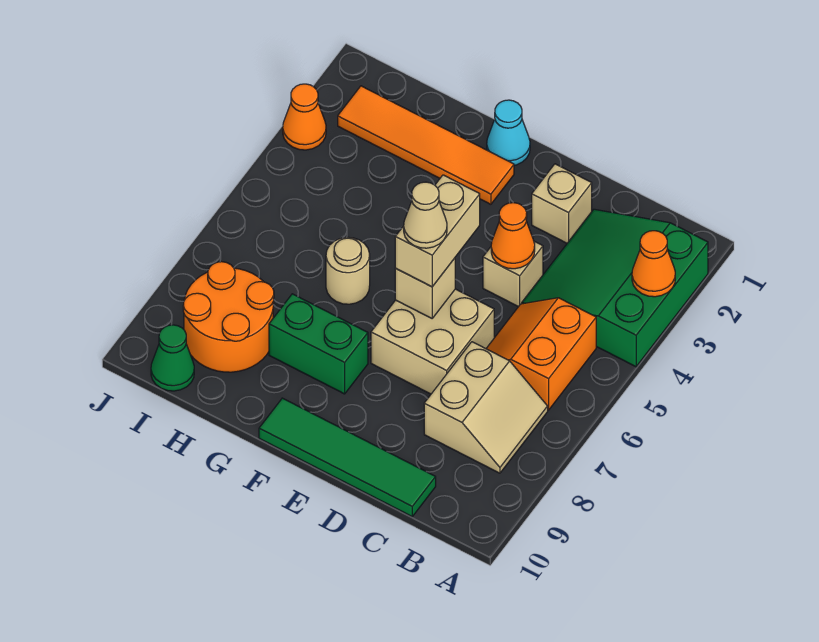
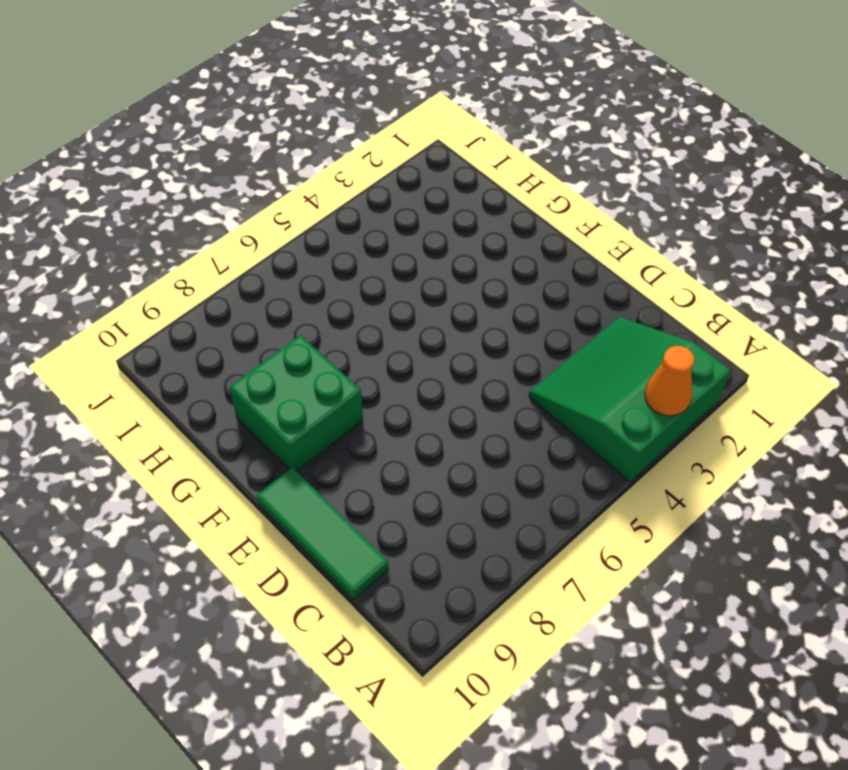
green tile C10:E10 level 1 -> green tile C10:F10 level 1
green brick F8:G9 level 1 -> green brick F8:G8 level 1
none -> orange slope B5:C6 level 1 top B
none -> tan slope B7:C8 level 1 top C
none -> tan brick D2 level 1

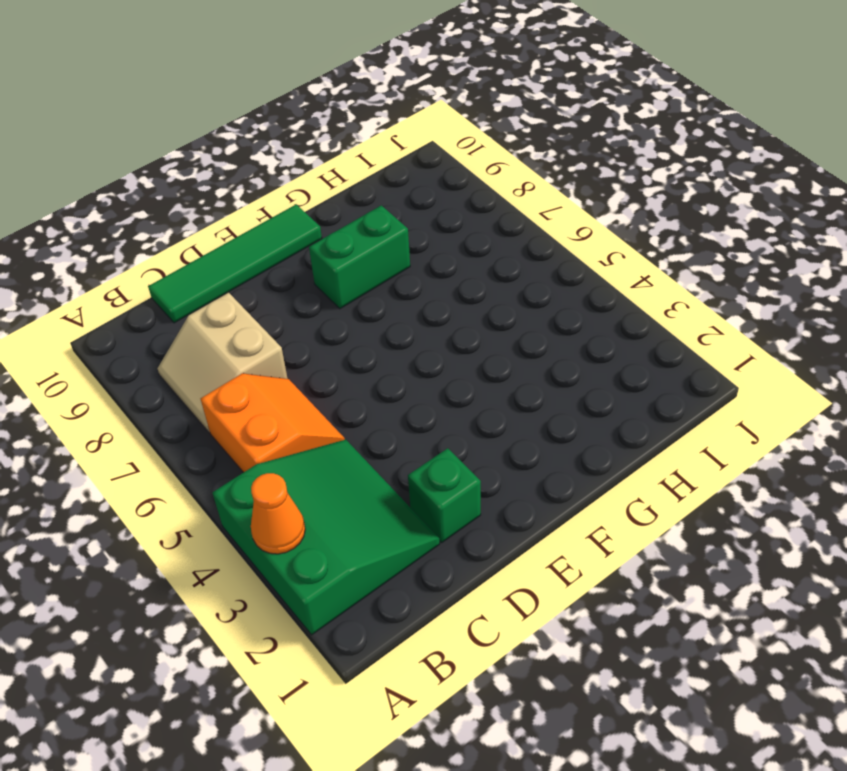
green brick D2 level 1 -> tan brick D2 level 1
none -> tan brick D4 level 1
none -> tan brick D6:E7 level 1
none -> cyan cone F1 level 1

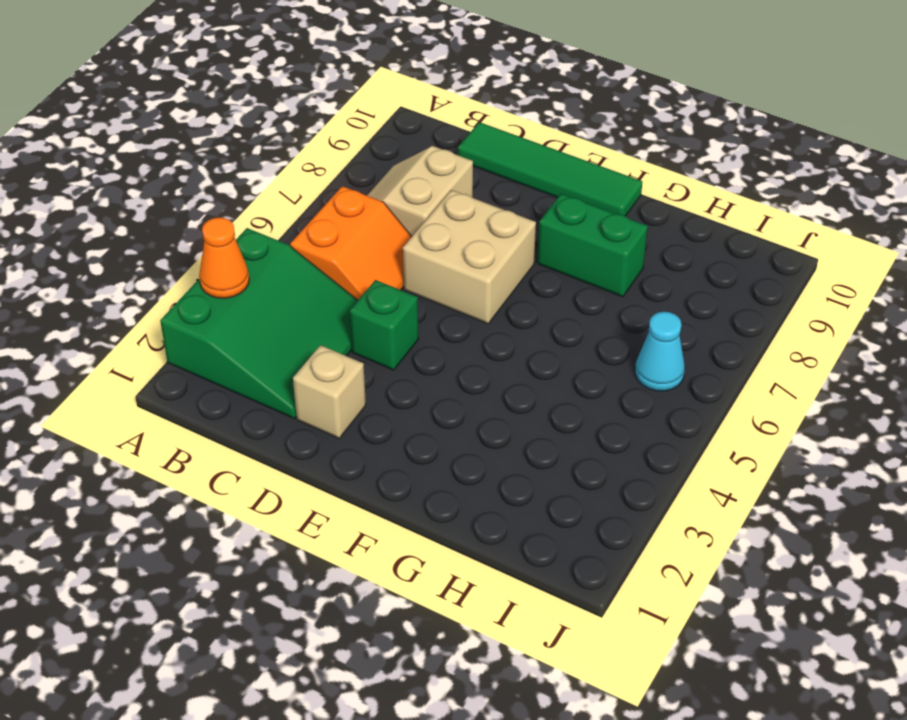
green brick D4 level 1 -> tan brick D4 level 1
cyan cone I6 level 1 -> cyan cone F1 level 1
none -> orange tile F2:I2 level 1
none -> tan round brick G6 level 1
none -> orange round brick H8:I9 level 1

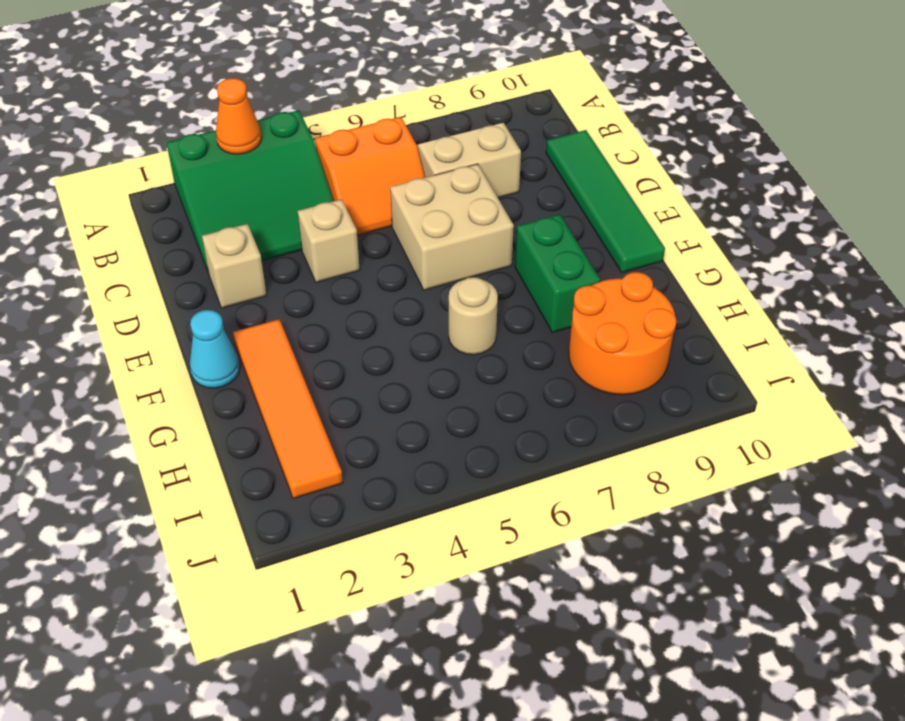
none -> green cone I10 level 1
none -> orange cone J3 level 1
none -> orange cone D4 level 2

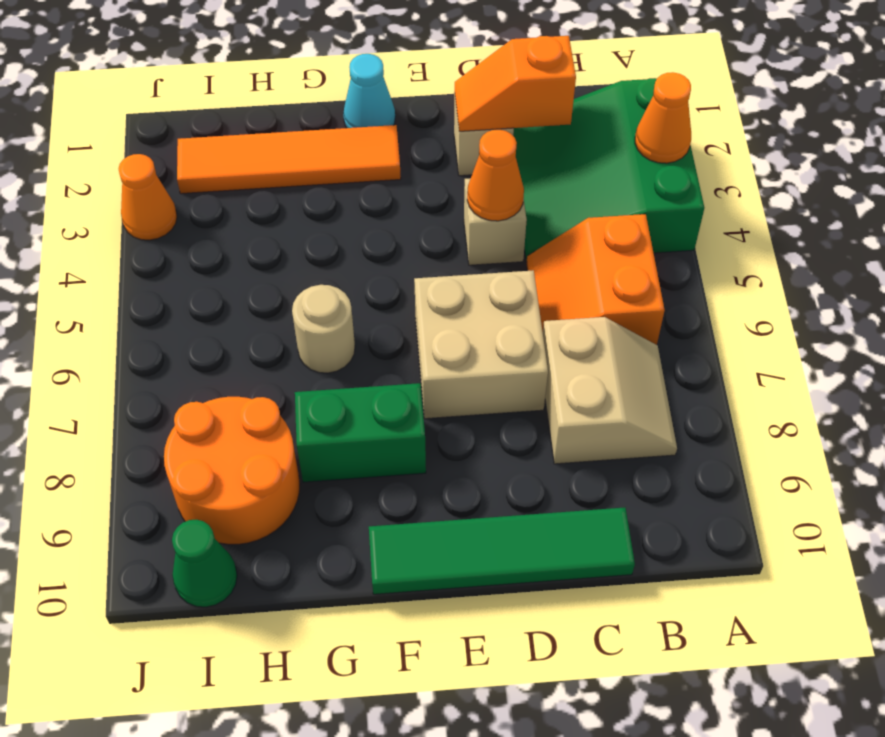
orange slope C2:D2 level 2 top C -> none
none -> tan brick E6 level 2
none -> tan brick E5:E6 level 3
none -> tan cone E6 level 4

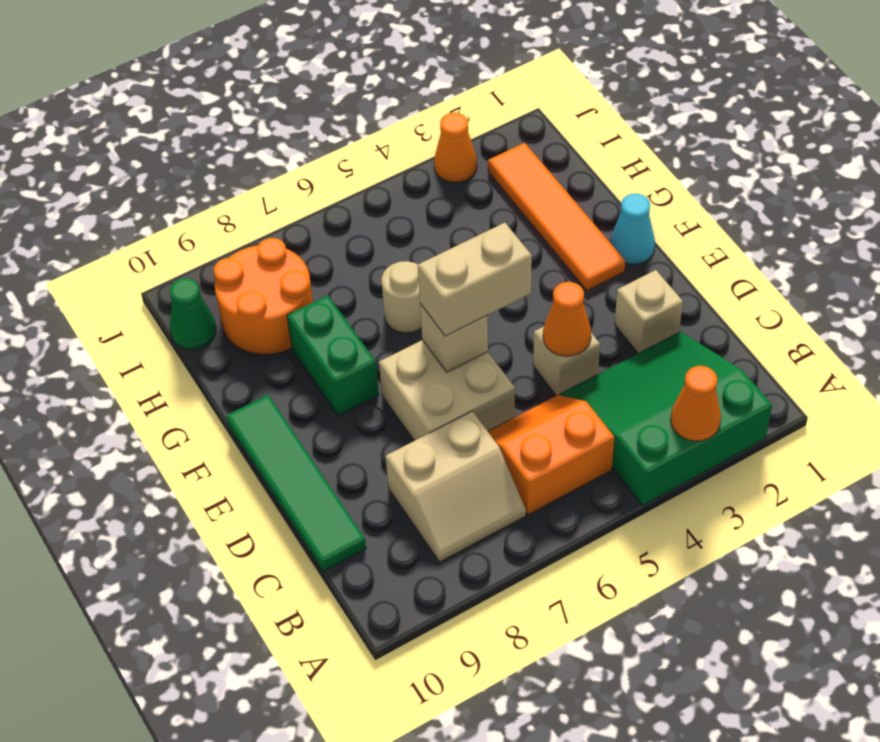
none -> tan cone E6 level 4

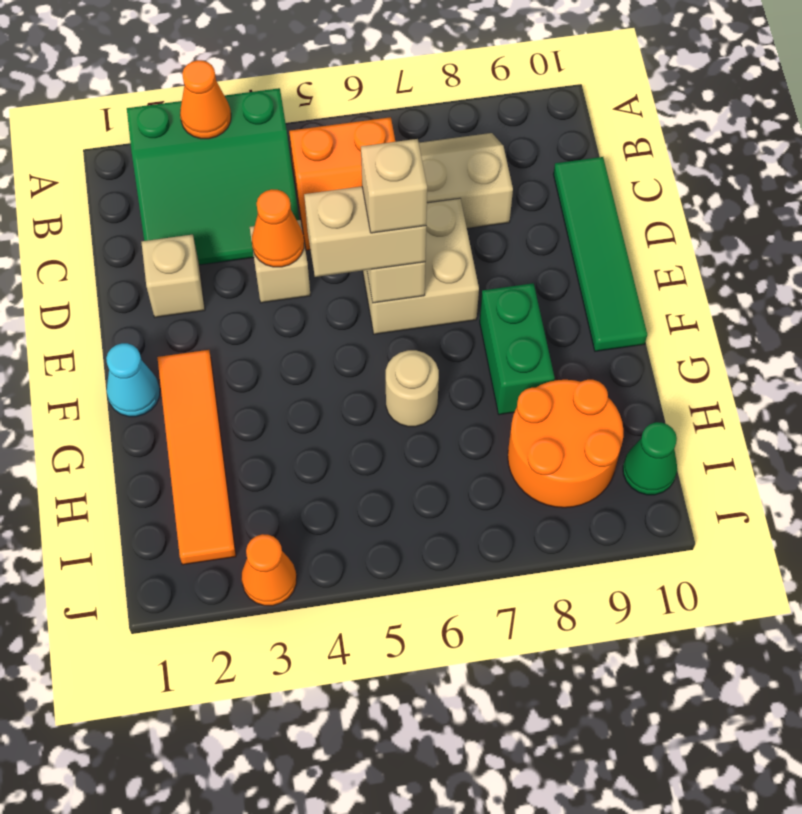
tan brick E6 level 4 -> tan cone E6 level 4

